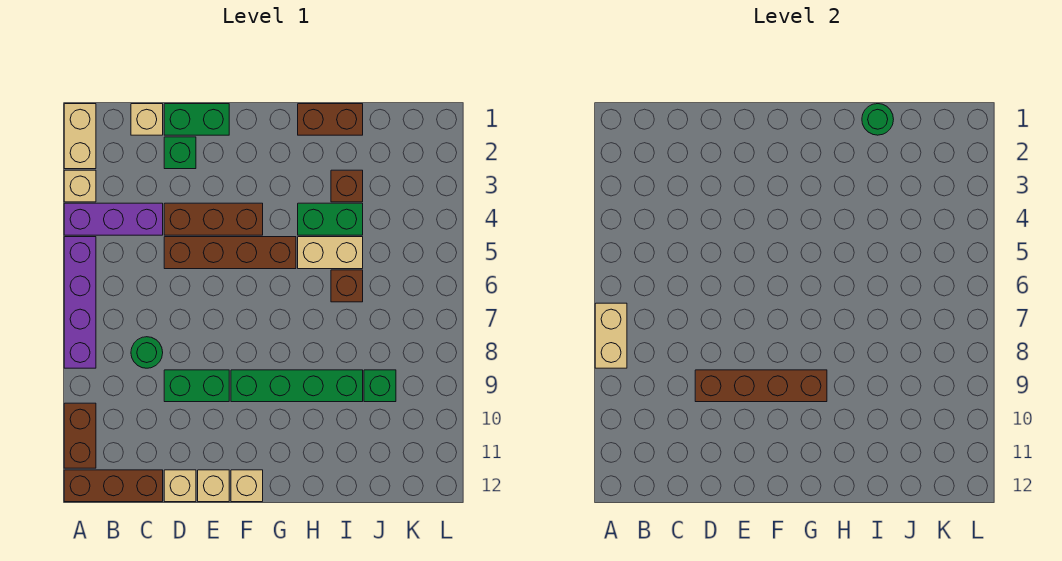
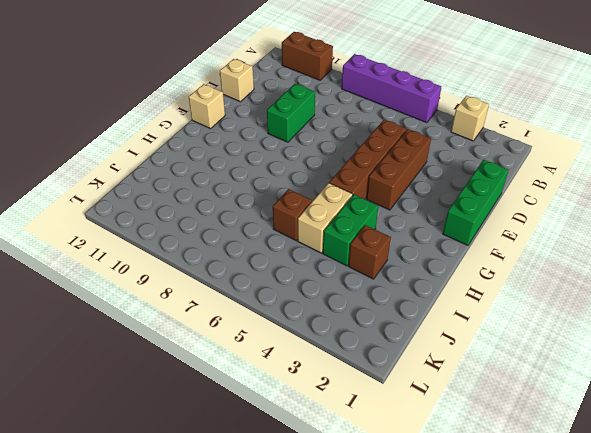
green brick D1:F1 level 1 -> green brick D1:E1 level 1
none -> tan brick A1:A2 level 1
none -> purple brick A4:C4 level 1
none -> brown brick A12:C12 level 1

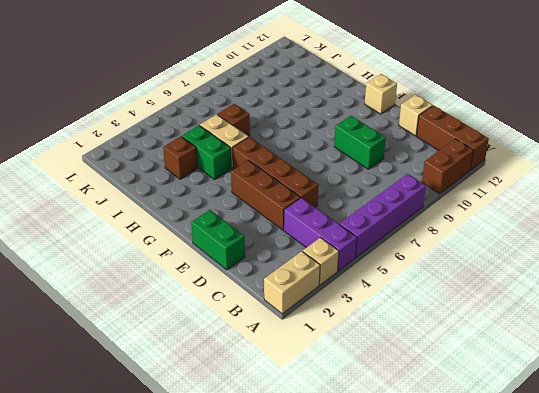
none -> tan brick C1 level 1
none -> green round brick C8 level 1
none -> green brick D2 level 1

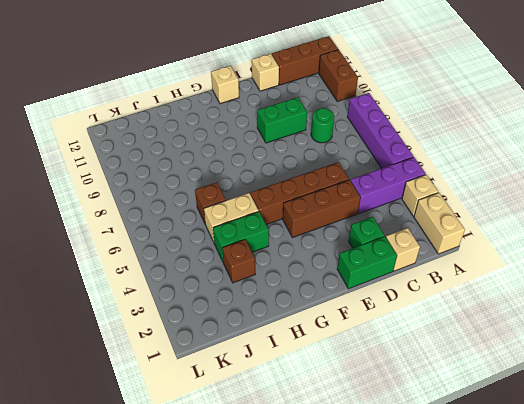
none -> tan brick E12 level 1
none -> green brick F9:I9 level 1
none -> brown brick H1:I1 level 1

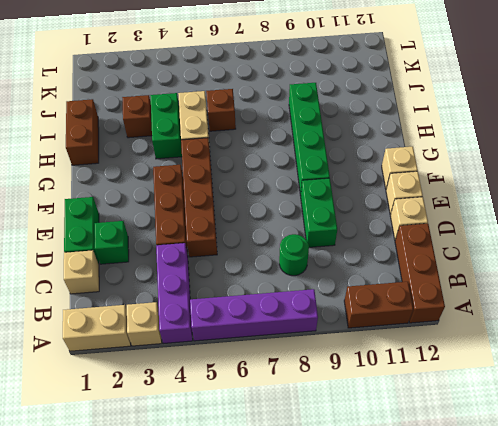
none -> green brick J9 level 1
none -> tan brick A7:A8 level 2
none -> brown brick D9:G9 level 2

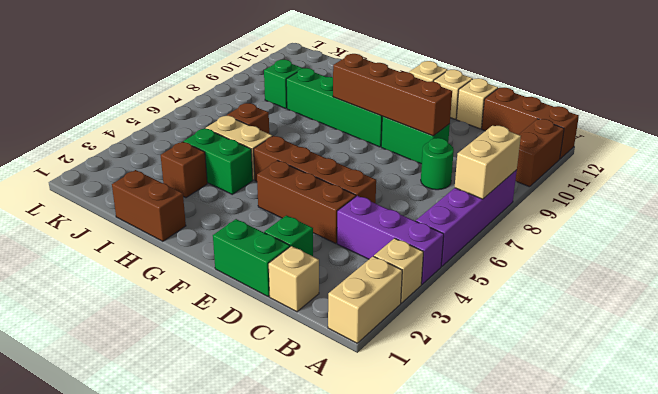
none -> green round brick I1 level 2

